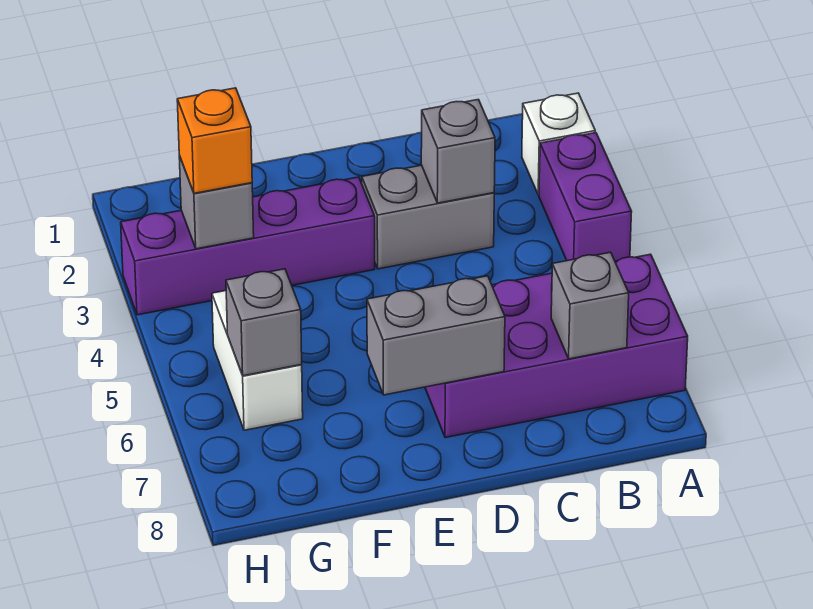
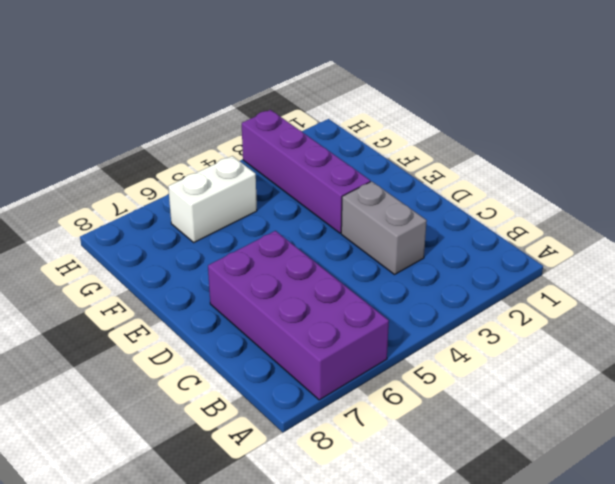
none -> white brick A2 level 1
none -> purple brick A3:A4 level 1
none -> grey brick B7 level 2

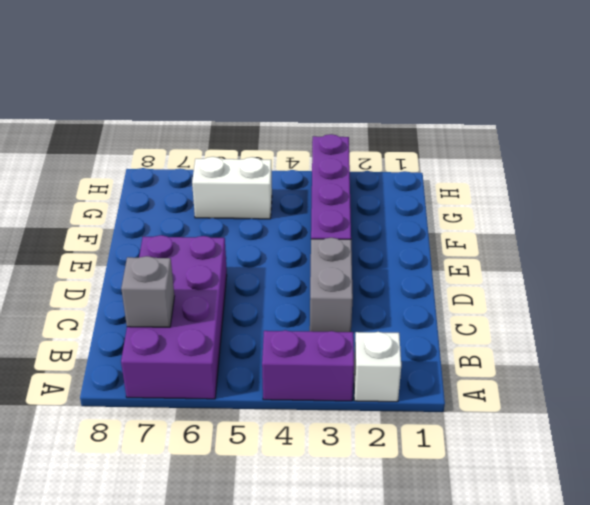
none -> grey brick C3 level 2
none -> grey brick D7:E7 level 2
none -> grey brick G3 level 2

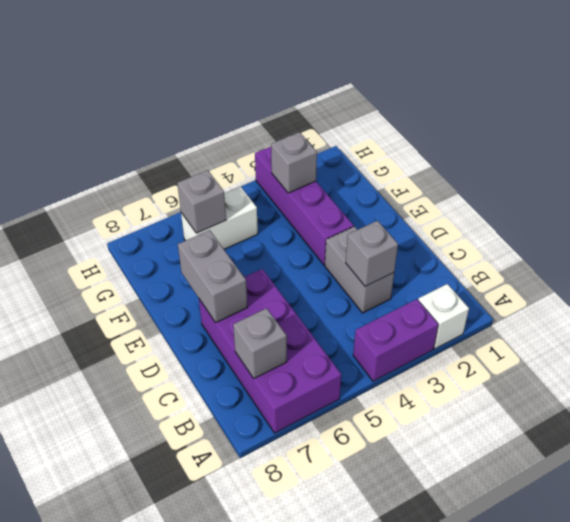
none -> orange brick G3 level 3

